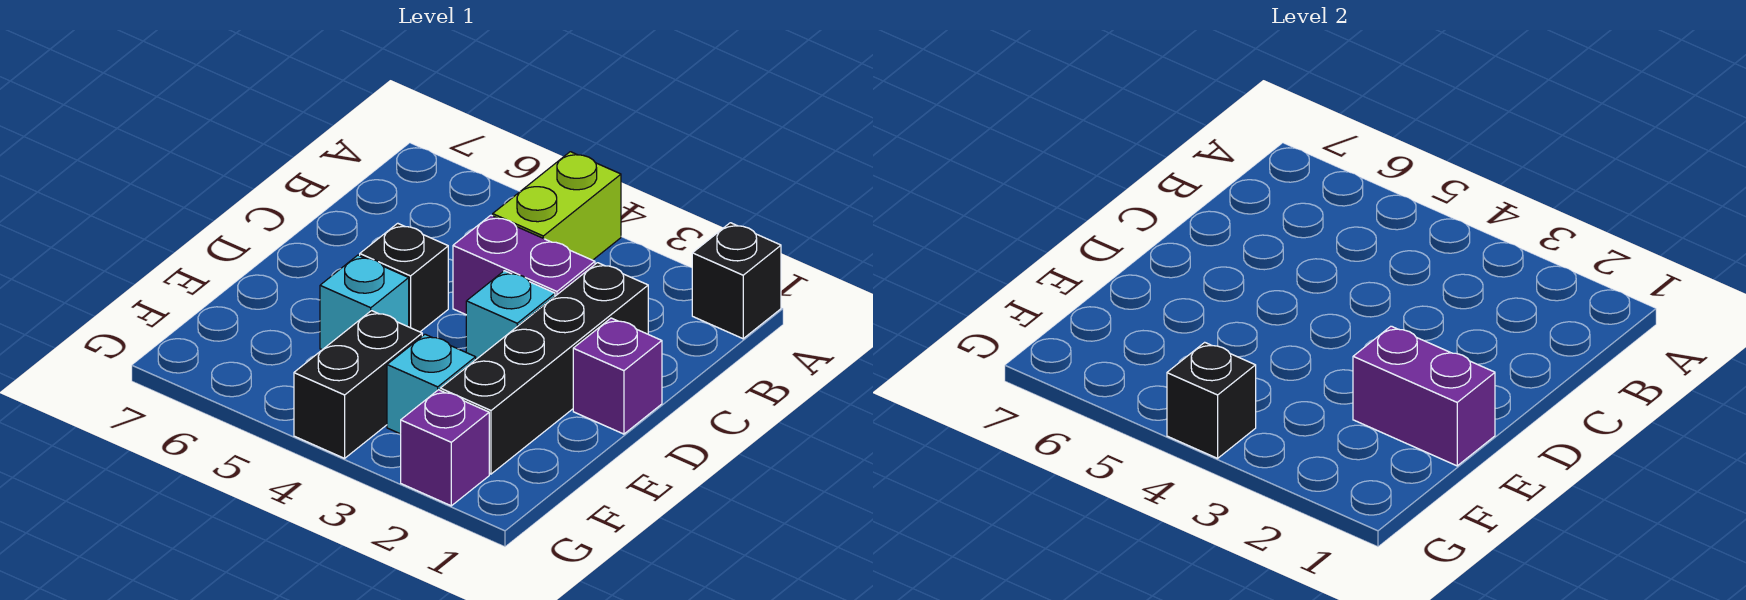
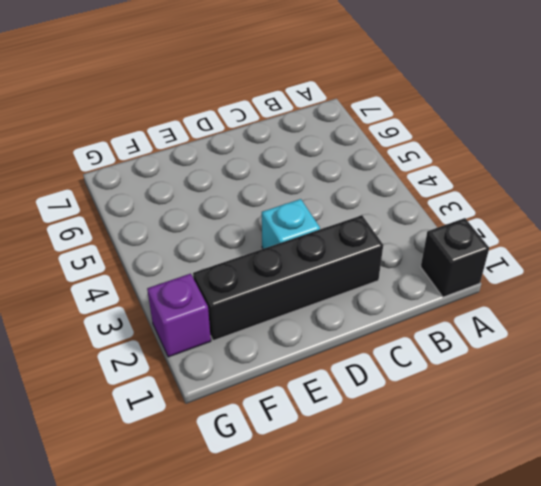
none -> lime brick A4:B4 level 1
none -> purple brick C3:C4 level 1
none -> purple brick D1 level 1

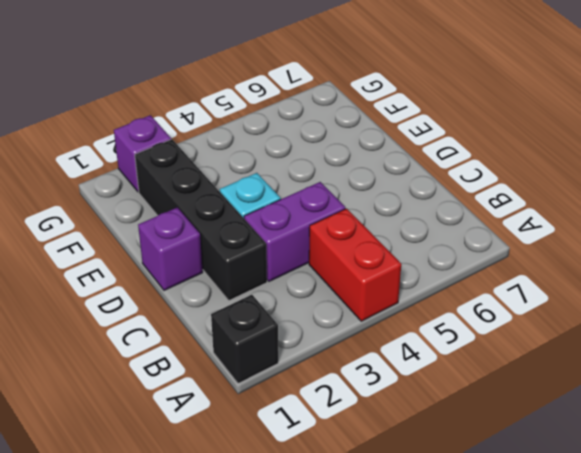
red brick A4:B4 level 1 -> lime brick A4:B4 level 1
none -> black brick D5 level 1
none -> cyan brick E5 level 1
none -> cyan brick F3 level 1

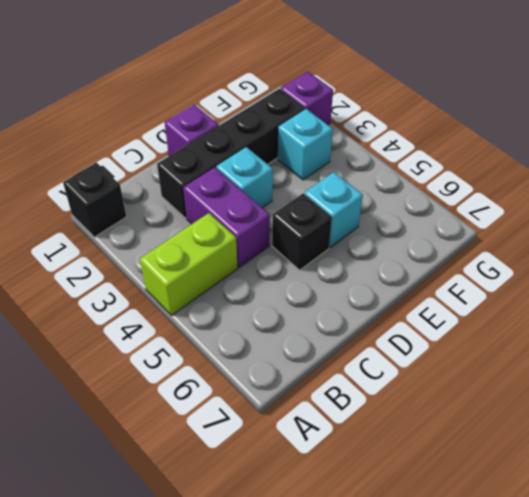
none -> black brick F4:G4 level 1
none -> purple brick E1:E2 level 2
none -> black brick G4 level 2

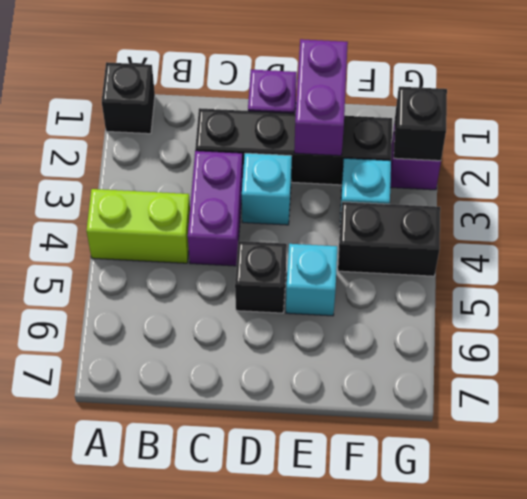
black brick G2 level 2 -> black brick G4 level 2

